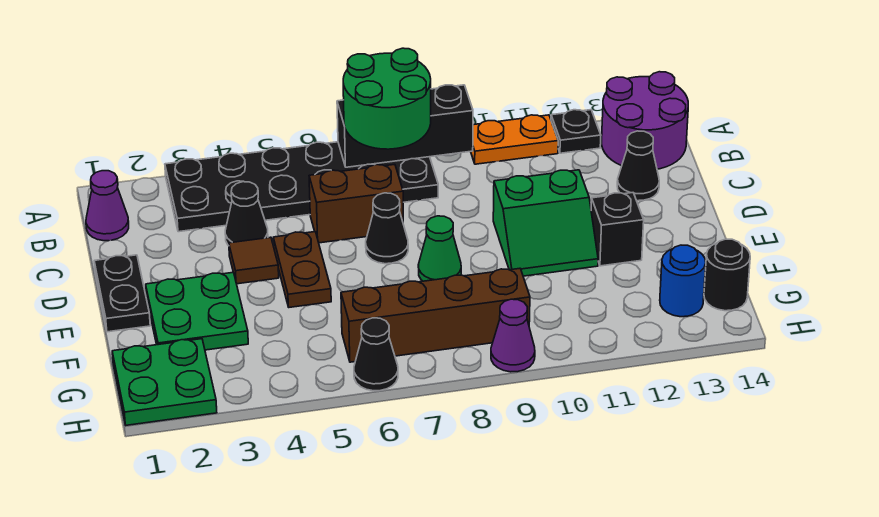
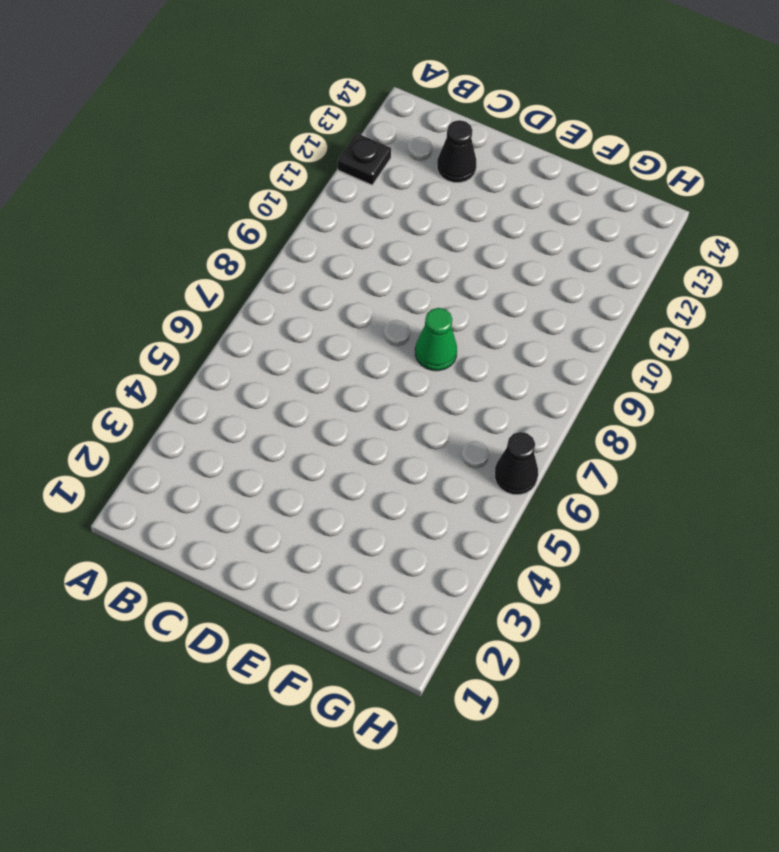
none -> black plate A3:B8 level 1
none -> orange plate A10:A11 level 1
none -> purple round brick A13:B14 level 1

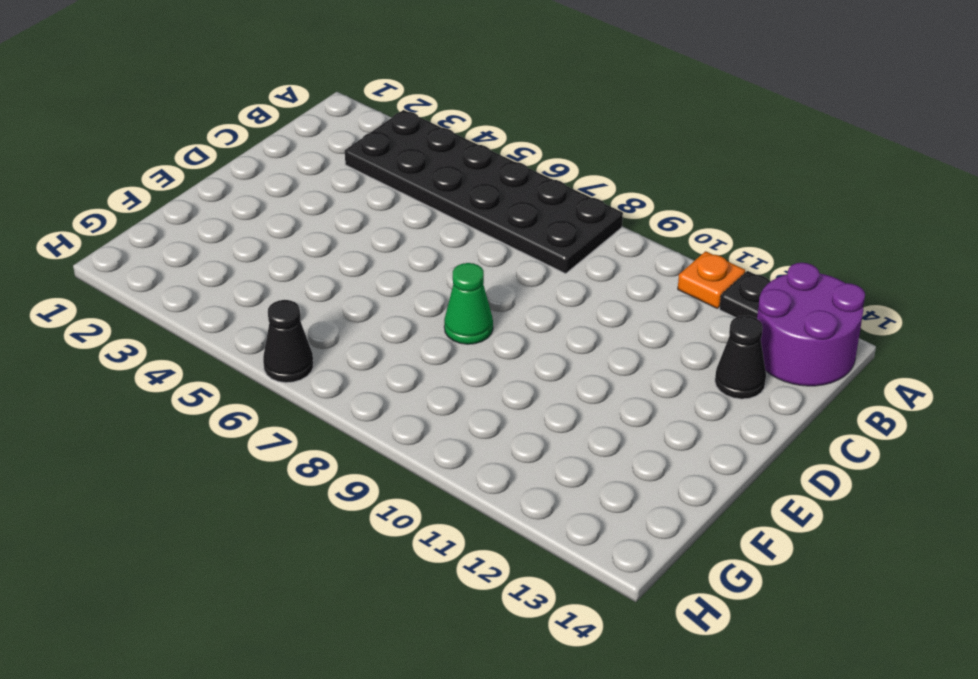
orange plate A11 level 1 -> orange plate A10:A11 level 1
none -> purple cone B1 level 1
none -> black cone C4 level 1
none -> brown brick C6:C7 level 1

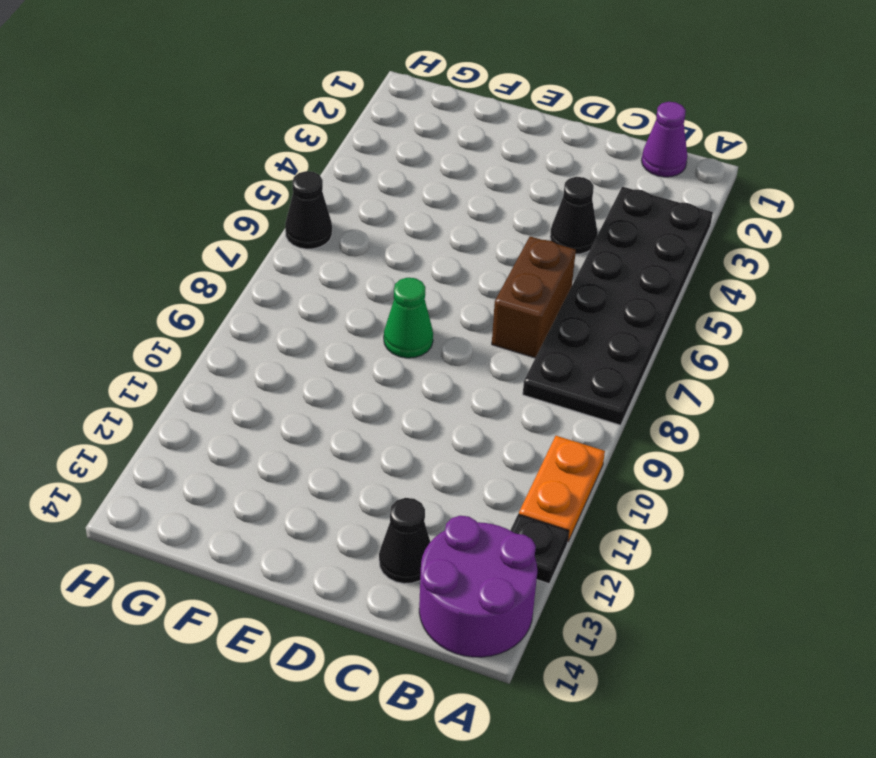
none -> black plate D1:E1 level 1
none -> brown tile D4 level 1
none -> brown plate D5:E5 level 1

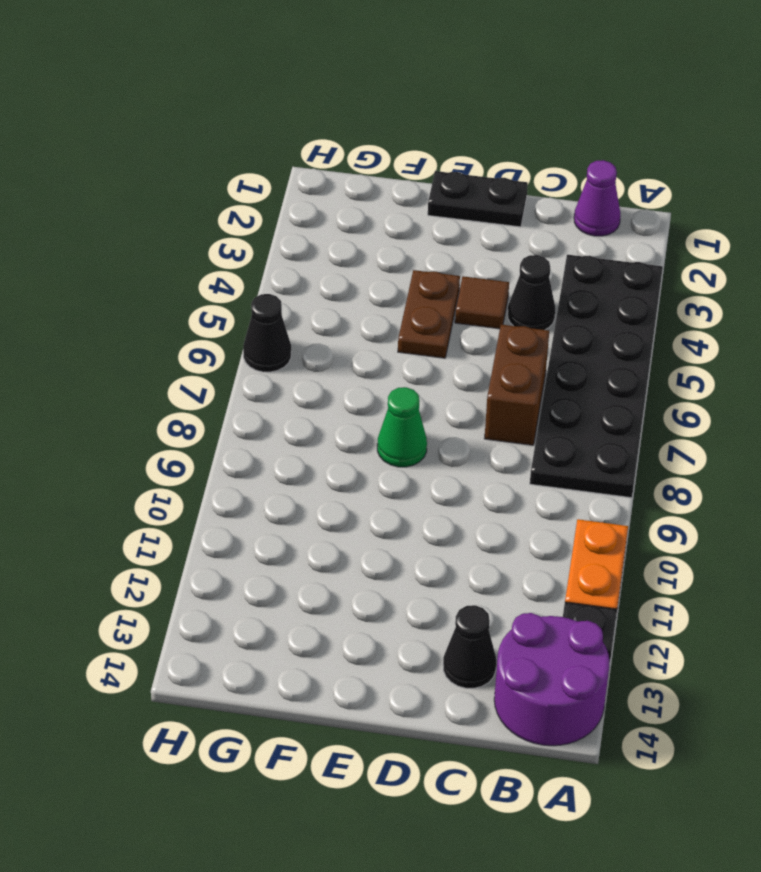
brown plate E4:E5 level 1 -> brown plate D5:E5 level 1
none -> black cone D7 level 1
none -> green slope D10:E11 level 1 top D
none -> green plate E2:F3 level 1

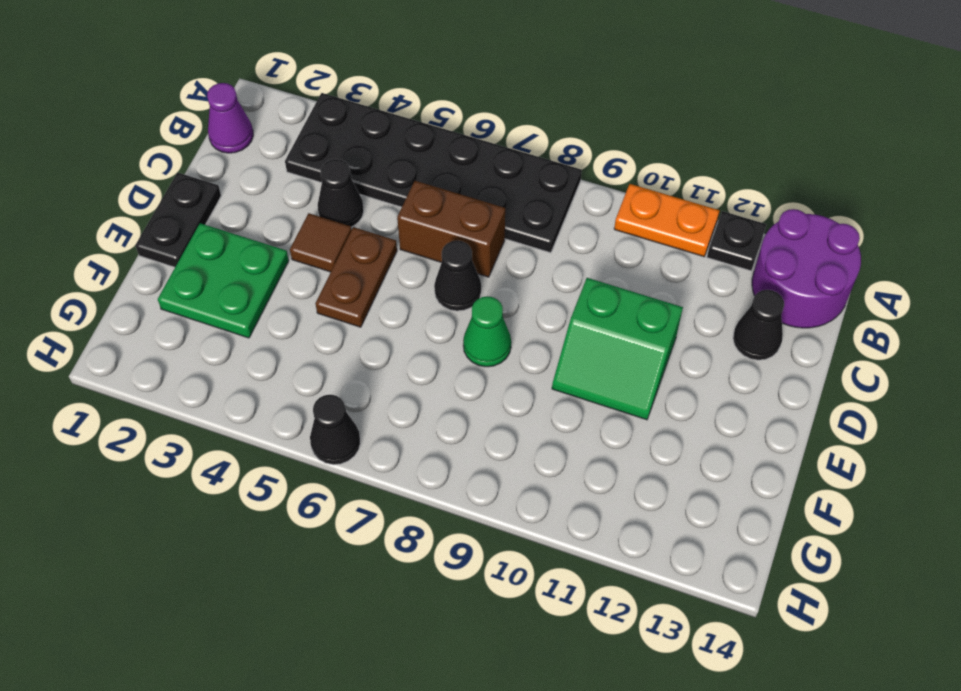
none -> black brick E12 level 1
none -> green plate G1:H2 level 1
none -> brown brick G6:G9 level 1

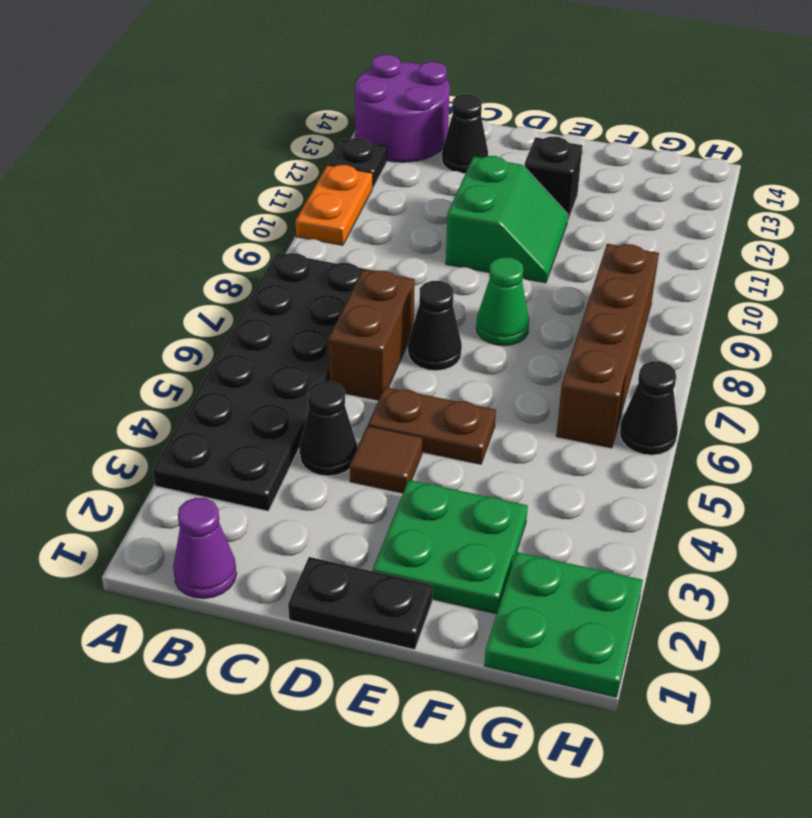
none -> blue round brick G13 level 1
none -> black round brick G14 level 1
none -> purple cone H9 level 1

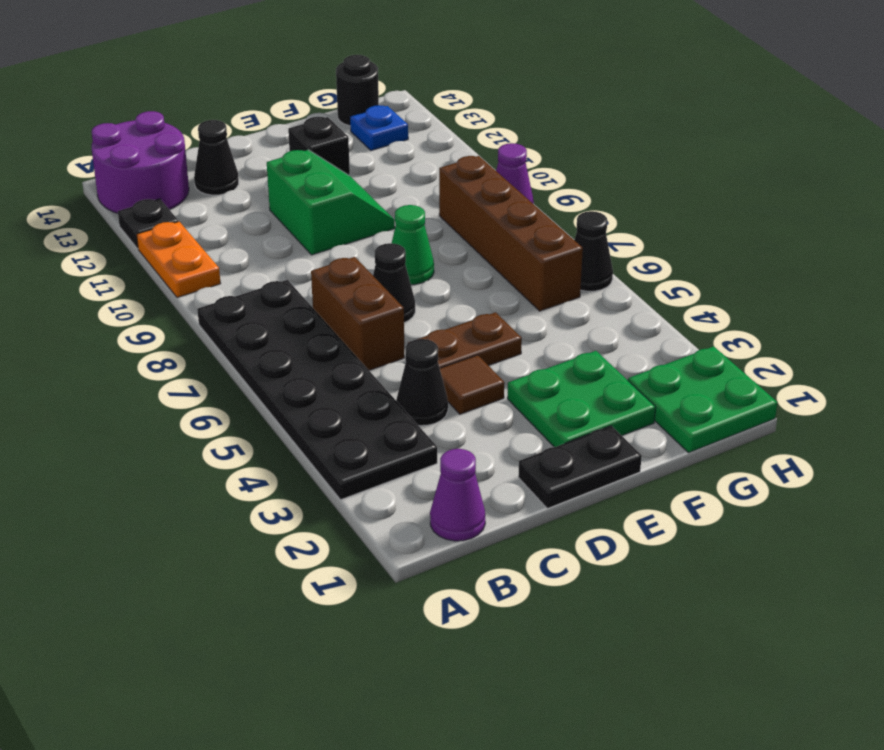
blue plate G13 level 1 -> blue round brick G13 level 1
none -> black brick A7:A9 level 2
none -> green round brick A7:B8 level 3

